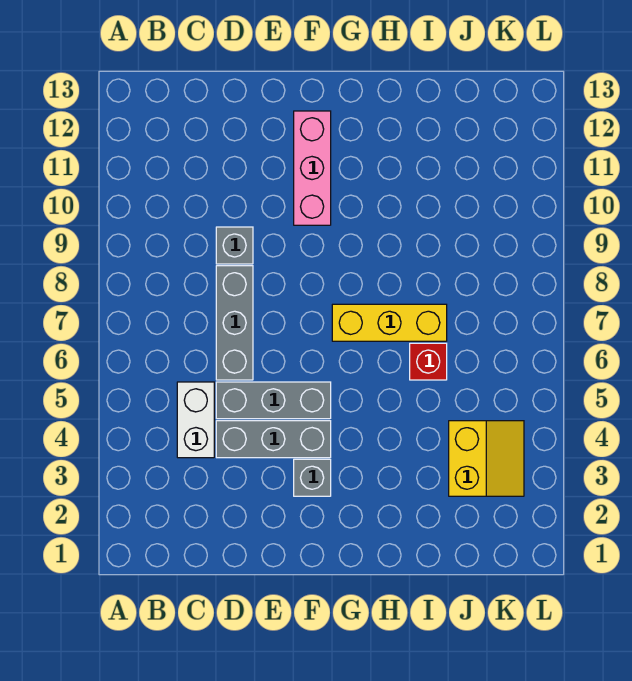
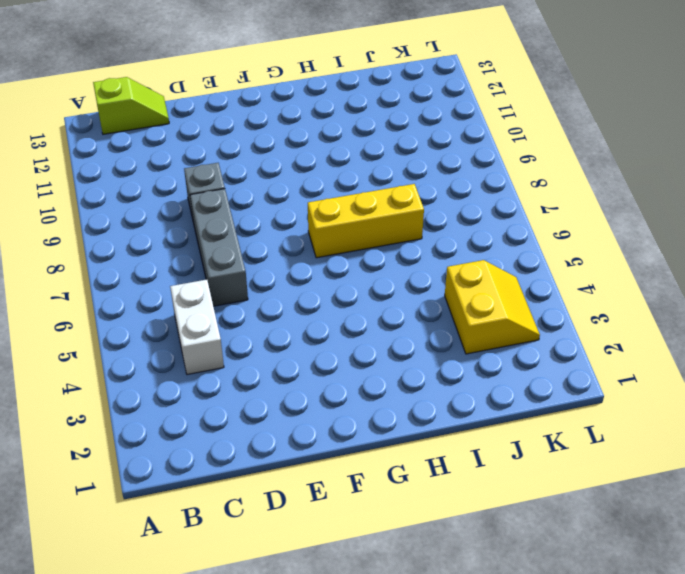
lime slope B13:C13 level 1 top B -> none
none -> grey brick D4:F4 level 1
none -> grey brick D5:F5 level 1

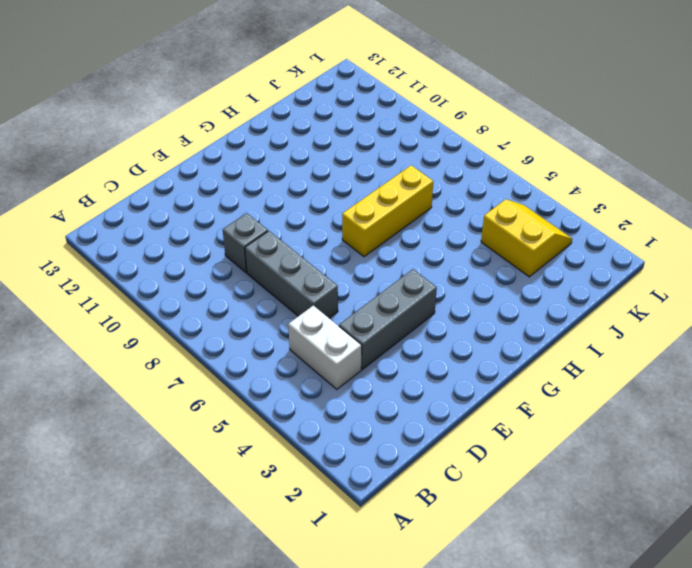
none -> grey brick D5:F5 level 1
none -> grey brick F3 level 1

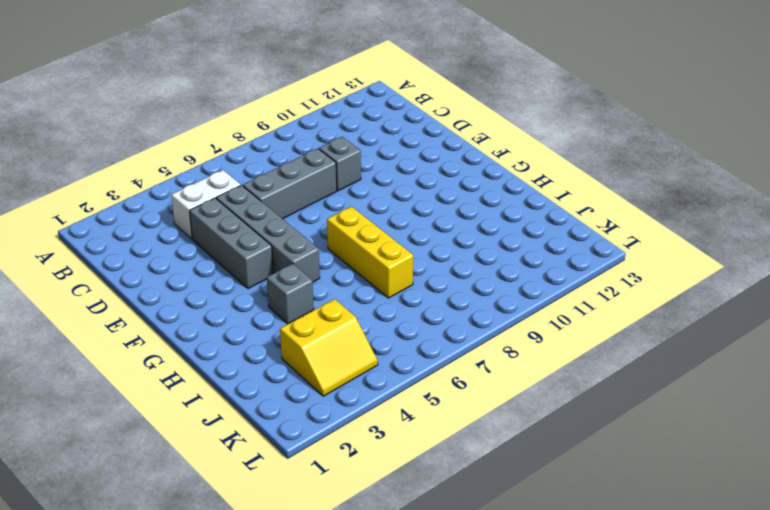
grey brick D5:G5 level 1 -> grey brick D5:F5 level 1
grey brick H4 level 1 -> grey brick F3 level 1
none -> pink brick F10:F12 level 1
none -> red brick I6 level 1

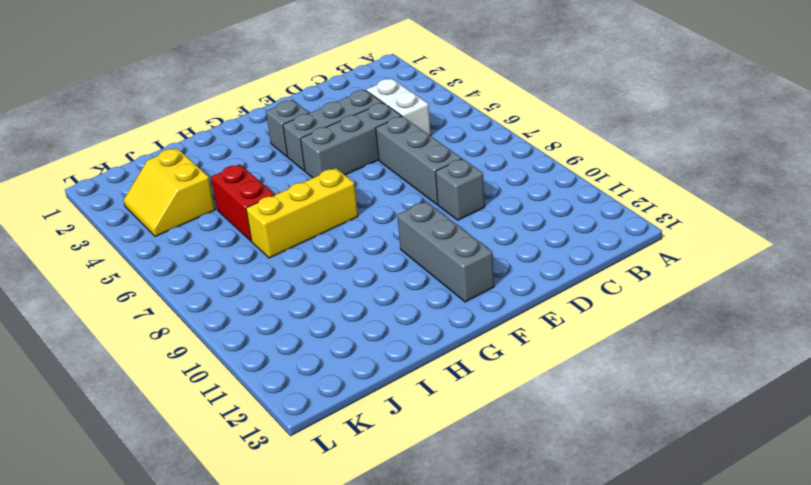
grey brick F10:F12 level 1 -> pink brick F10:F12 level 1
red brick I5:I6 level 1 -> red brick I6 level 1

